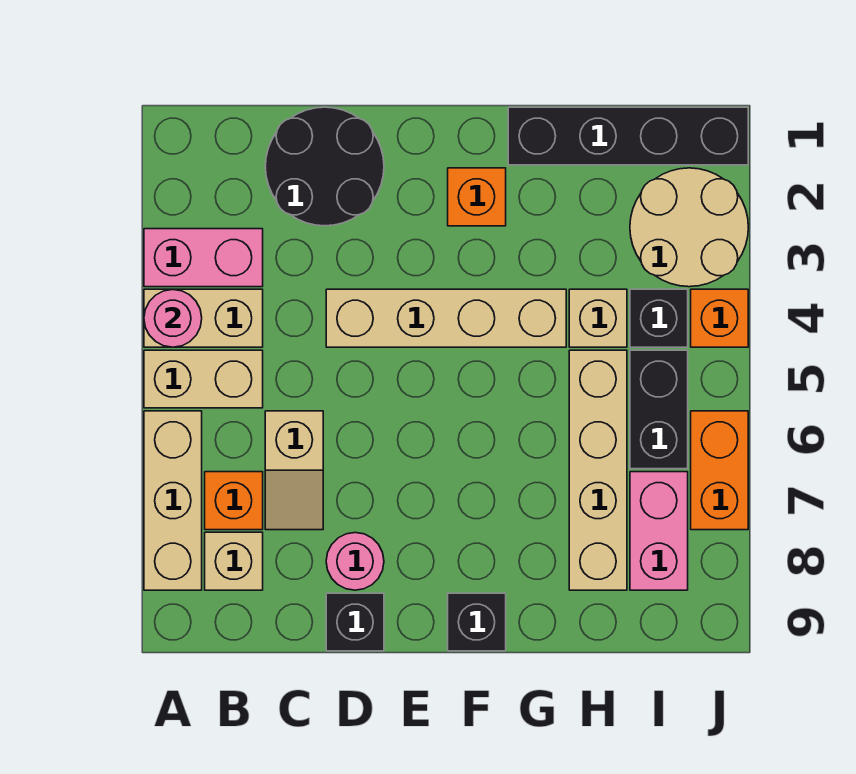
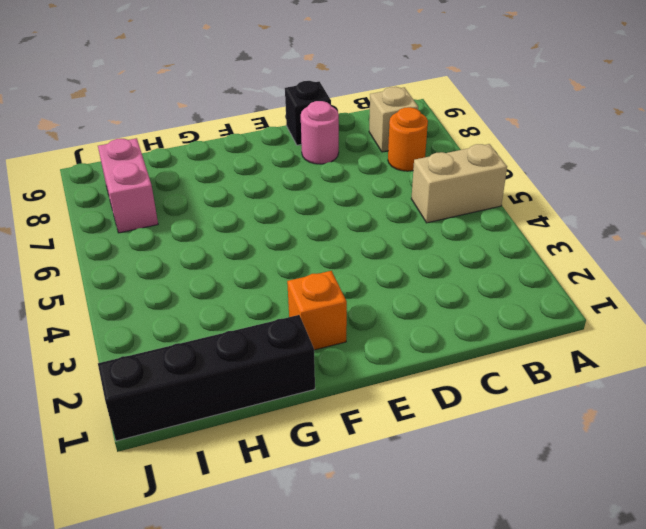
orange round brick B7 level 1 -> orange brick B7 level 1
none -> pink brick A3:B3 level 1
none -> tan brick A4:B4 level 1
none -> tan brick A6:A8 level 1

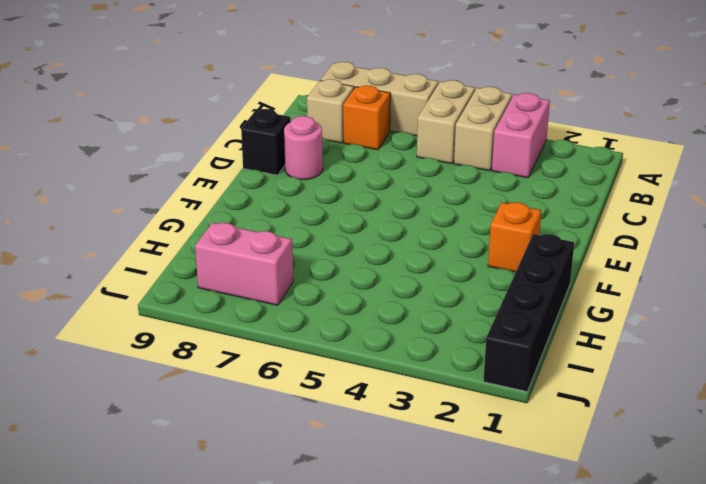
none -> black round brick C1:D2 level 1
none -> tan slope C6:C7 level 1 top 6
none -> tan brick D4:G4 level 1

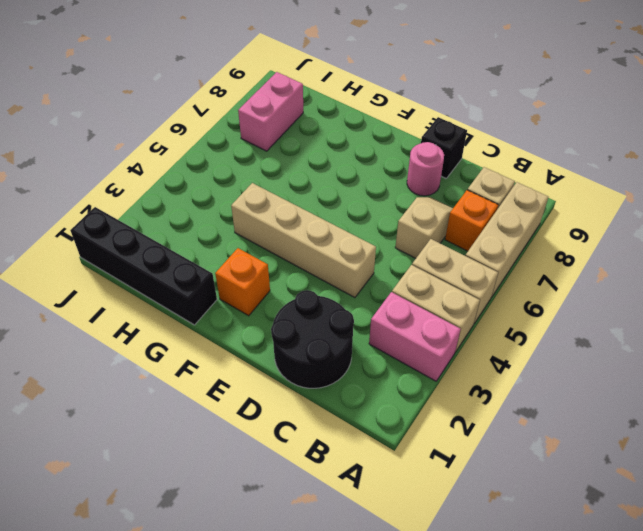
none -> black brick F9 level 1
none -> tan brick H4 level 1
none -> tan brick H5:H8 level 1

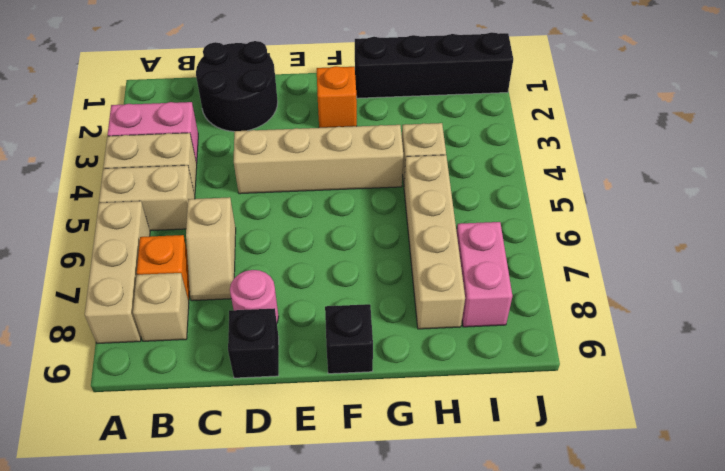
none -> tan round brick I2:J3 level 1
none -> black brick I4 level 1
none -> black brick I5:I6 level 1

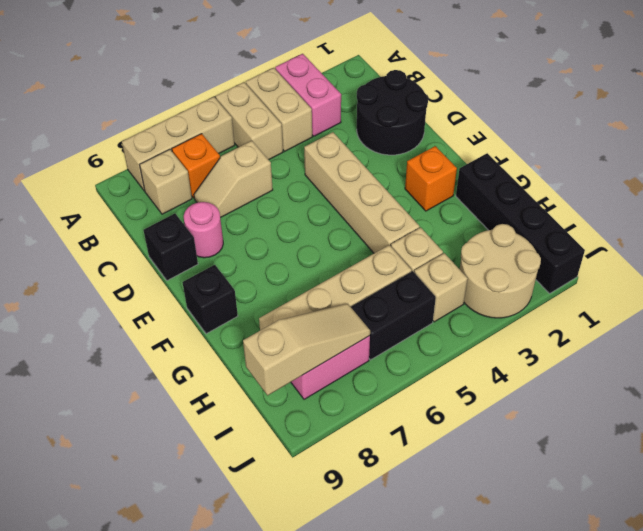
tan brick I4 level 1 -> black brick I4 level 1
tan slope I7:I9 level 2 top 9 -> none
none -> orange brick J4 level 1
none -> orange brick J6:J7 level 1
none -> pink round brick A4 level 2

